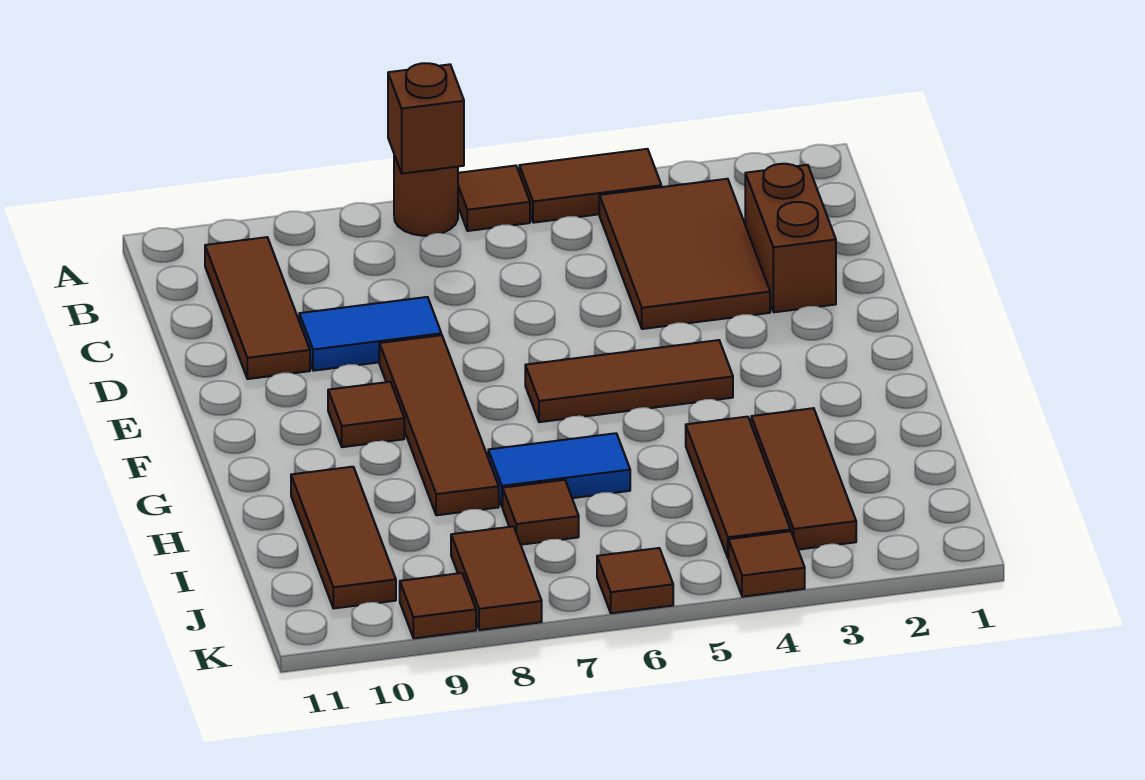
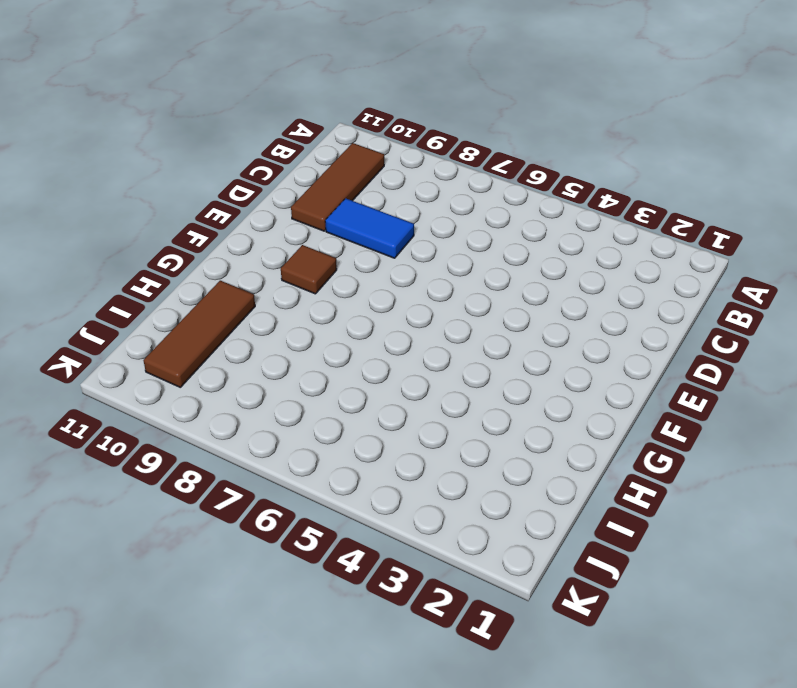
none -> brown tile A4:A5 level 1
none -> brown tile A6 level 1
none -> brown round brick A7 level 1

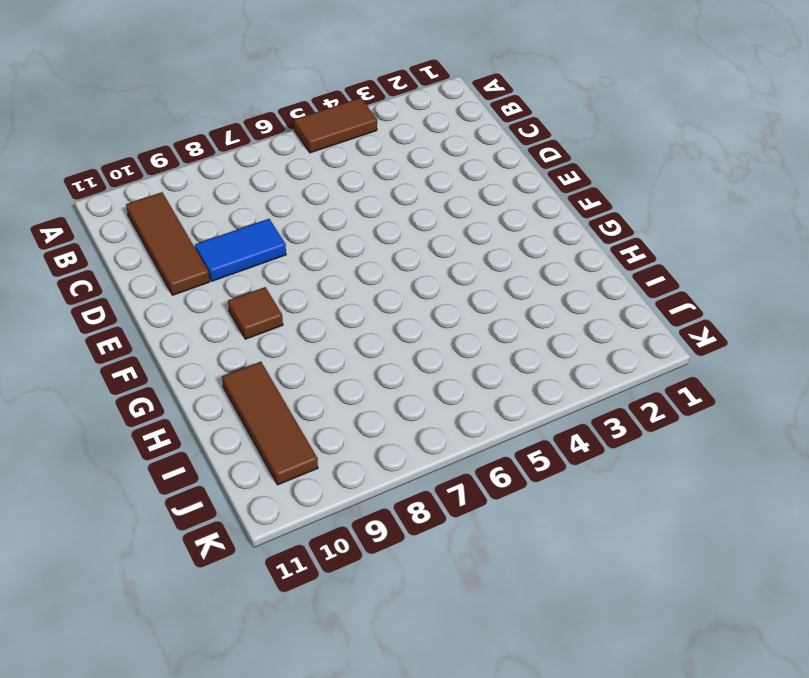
none -> brown tile A6 level 1
none -> brown round brick A7 level 1
none -> brown tile B3:D4 level 1

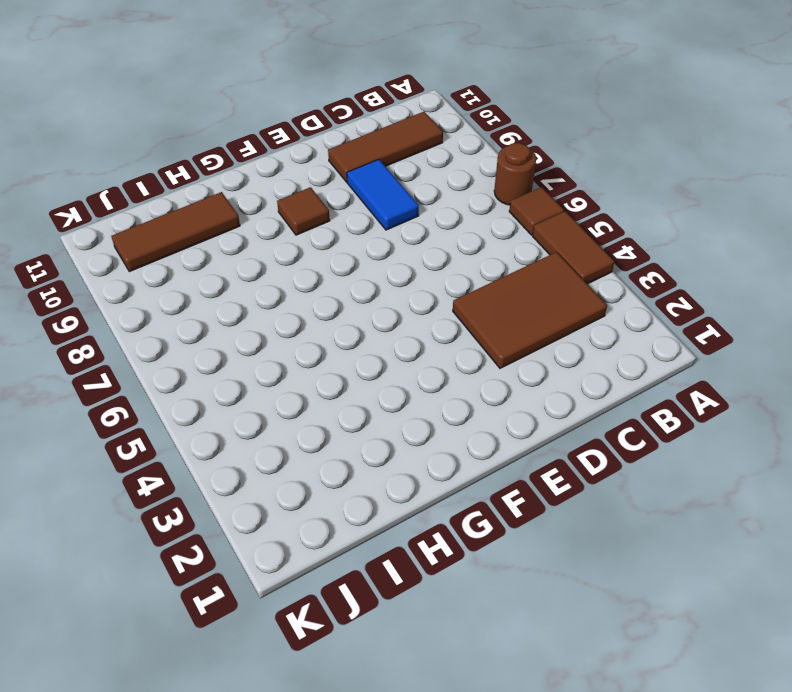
none -> brown brick C2:D2 level 1
none -> brown tile E8:H8 level 1
none -> brown tile F4:F6 level 1

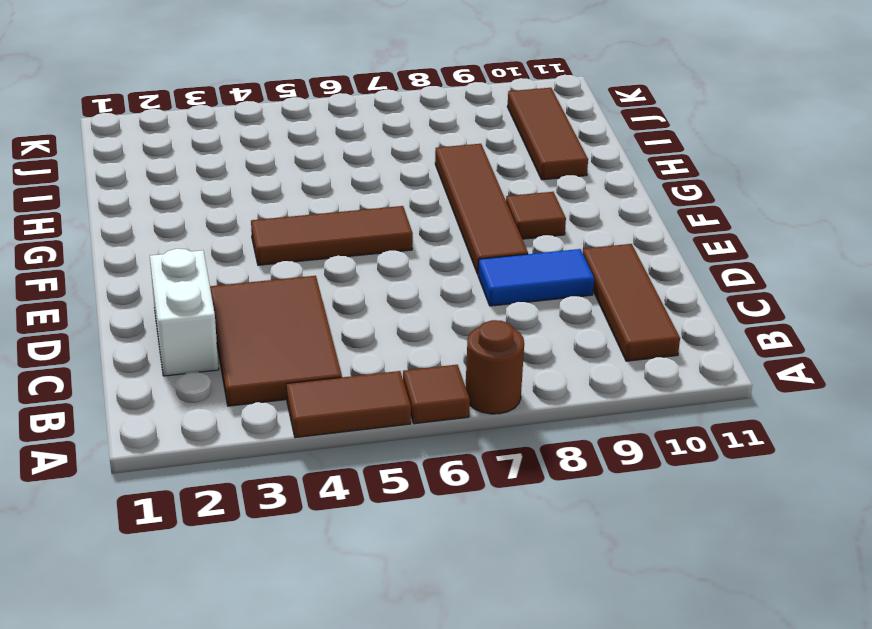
white brick C2:D2 level 1 -> brown brick C2:D2 level 1
none -> brown tile H3:J3 level 1
none -> brown tile H4:J4 level 1
none -> blue tile H6:H7 level 1

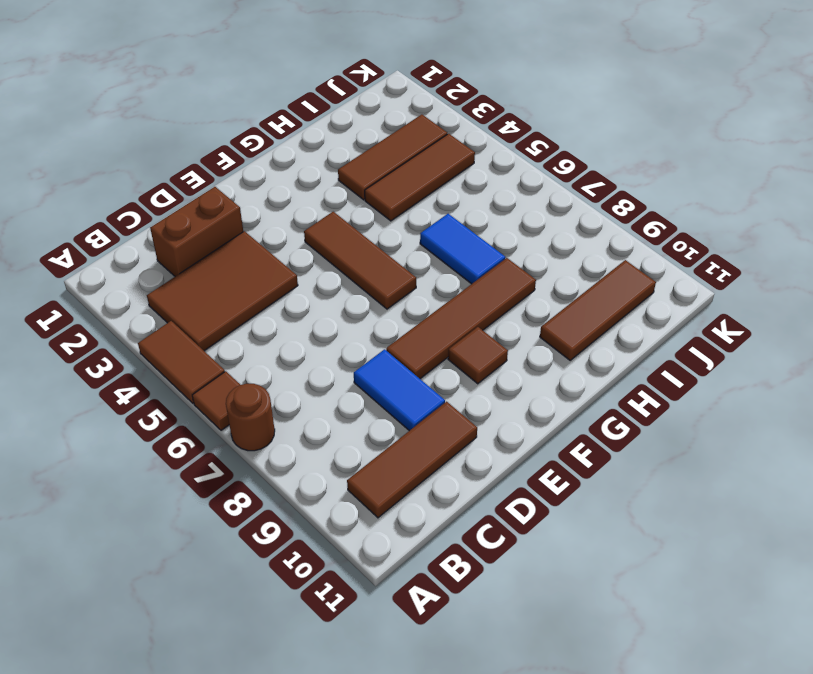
none -> brown tile I7 level 1
none -> brown tile J8:K8 level 1
none -> brown tile K4 level 1

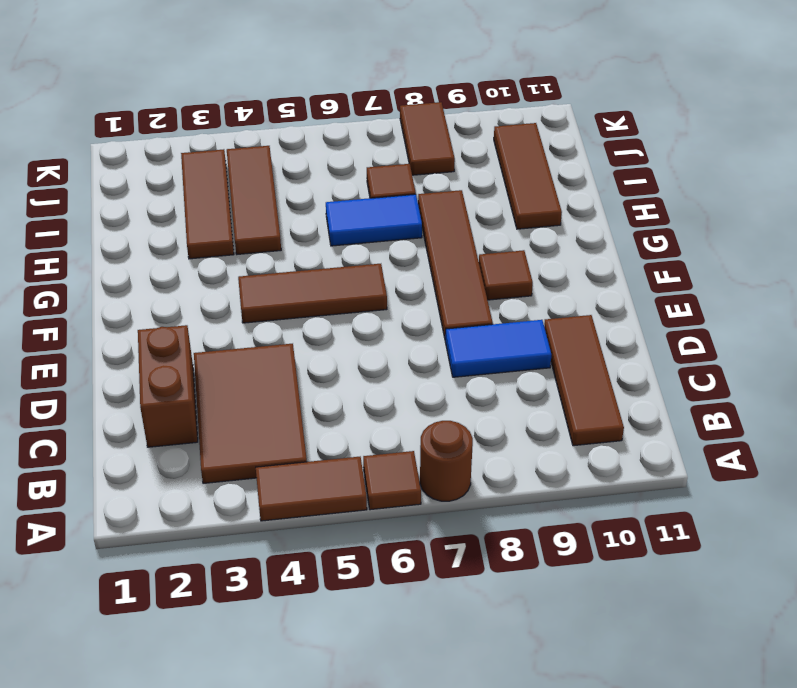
none -> brown tile K4 level 1
none -> brown tile K6 level 1
none -> brown tile K9 level 1

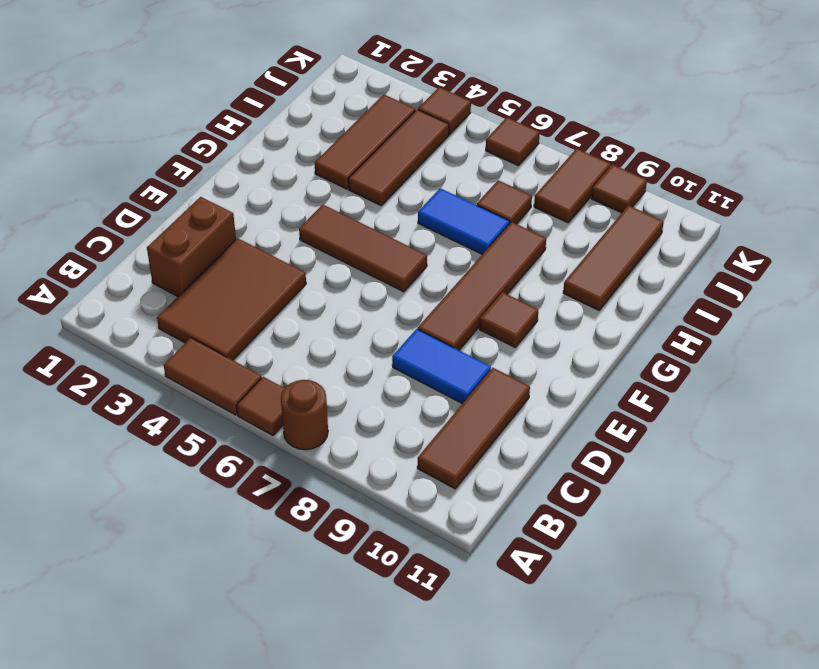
none -> brown brick A7 level 2

